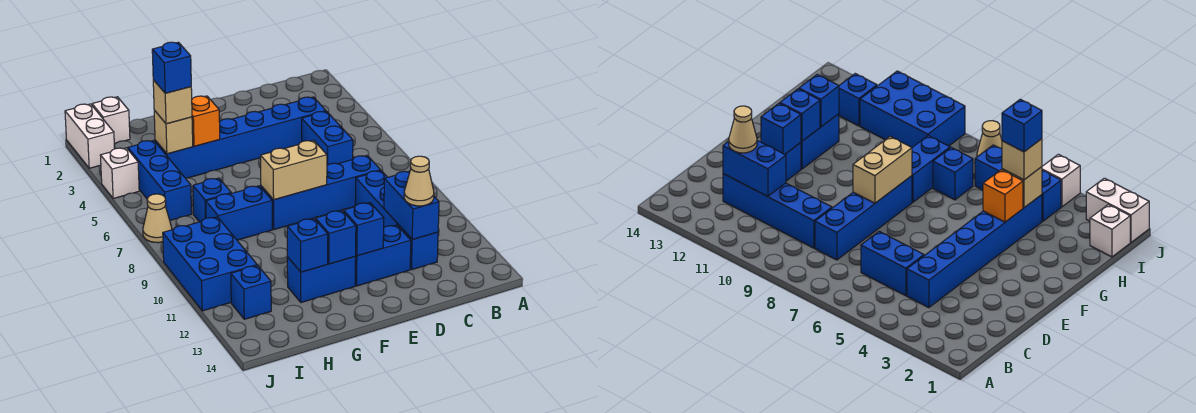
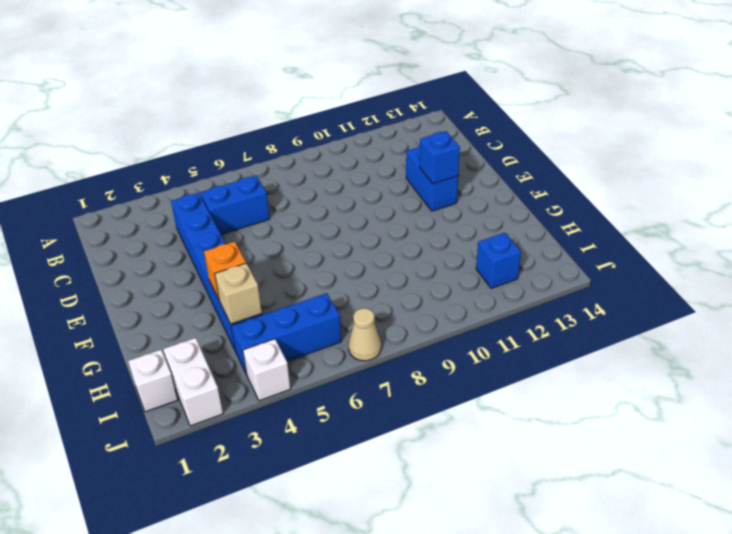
white brick I2:J2 level 1 -> white brick J1:J2 level 1
none -> blue brick C8:F8 level 1
none -> blue brick C9:C12 level 1
none -> blue brick F12:G12 level 1

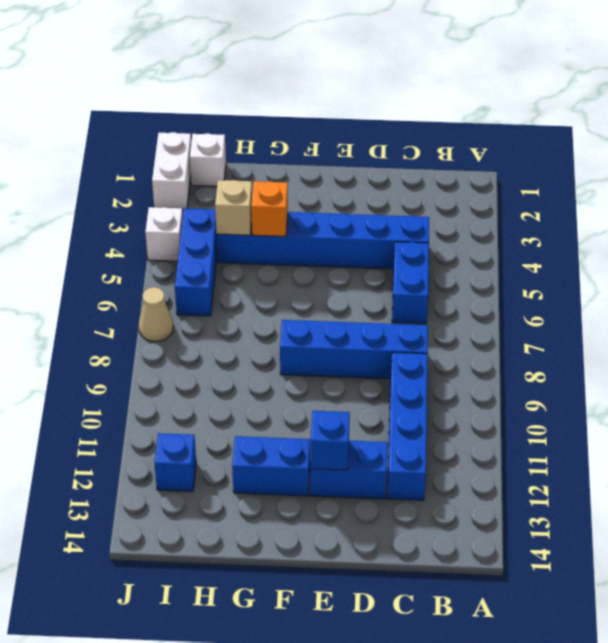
none -> blue brick G8:H8 level 1
none -> blue brick H7 level 1
none -> blue brick I9:J11 level 1

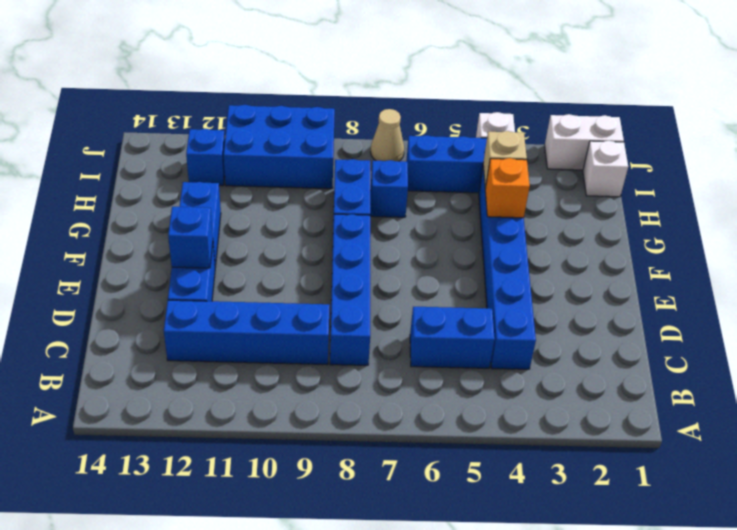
none -> blue brick C11:C12 level 2
none -> tan brick E8:F8 level 2
none -> blue brick F12 level 2

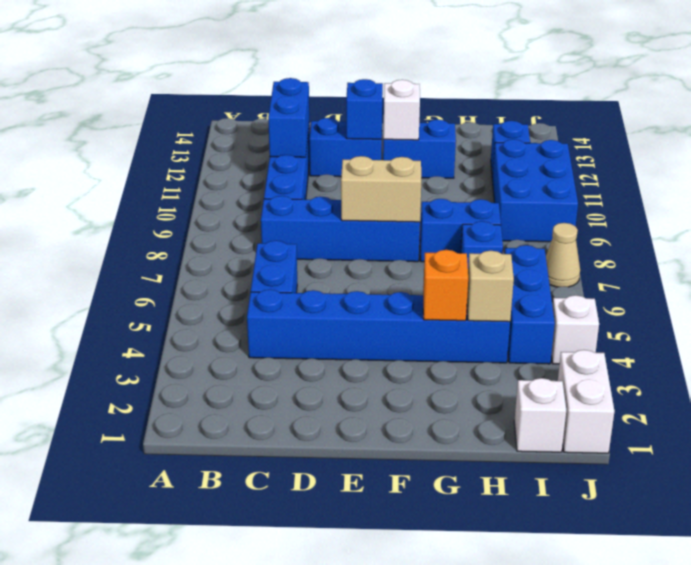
white brick F12 level 2 -> blue brick F12 level 2
none -> blue brick G12 level 2
none -> tan cone C12 level 3
none -> tan brick H4 level 3

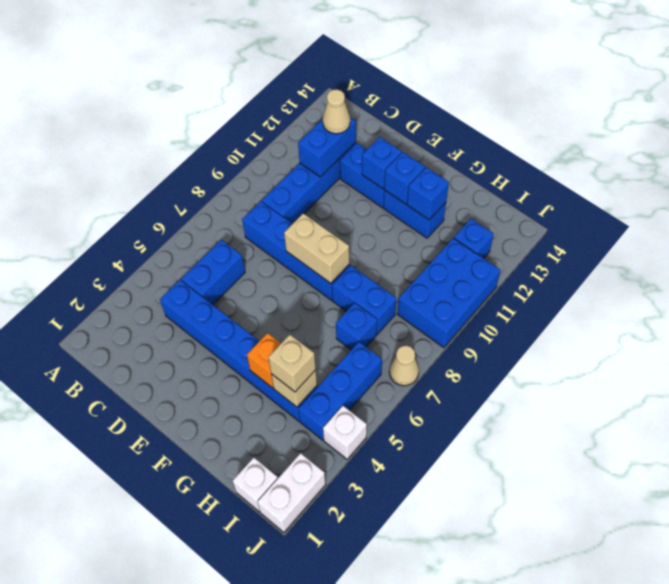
none -> blue brick H4 level 4

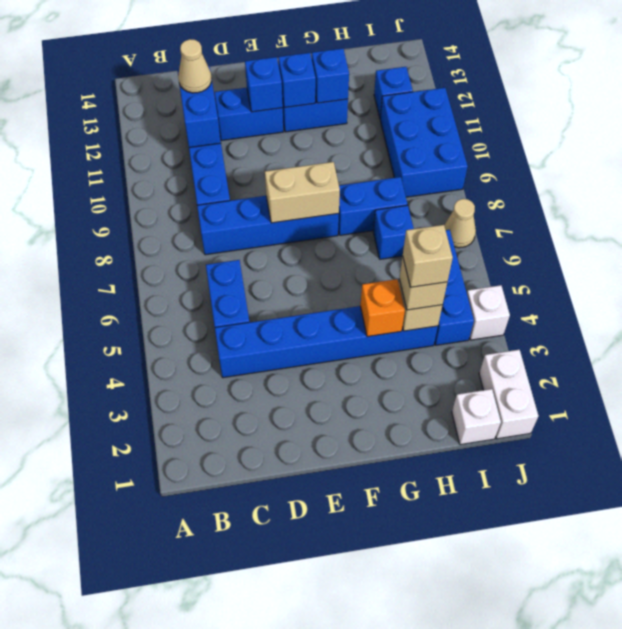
tan brick H4 level 4 -> blue brick H4 level 4

